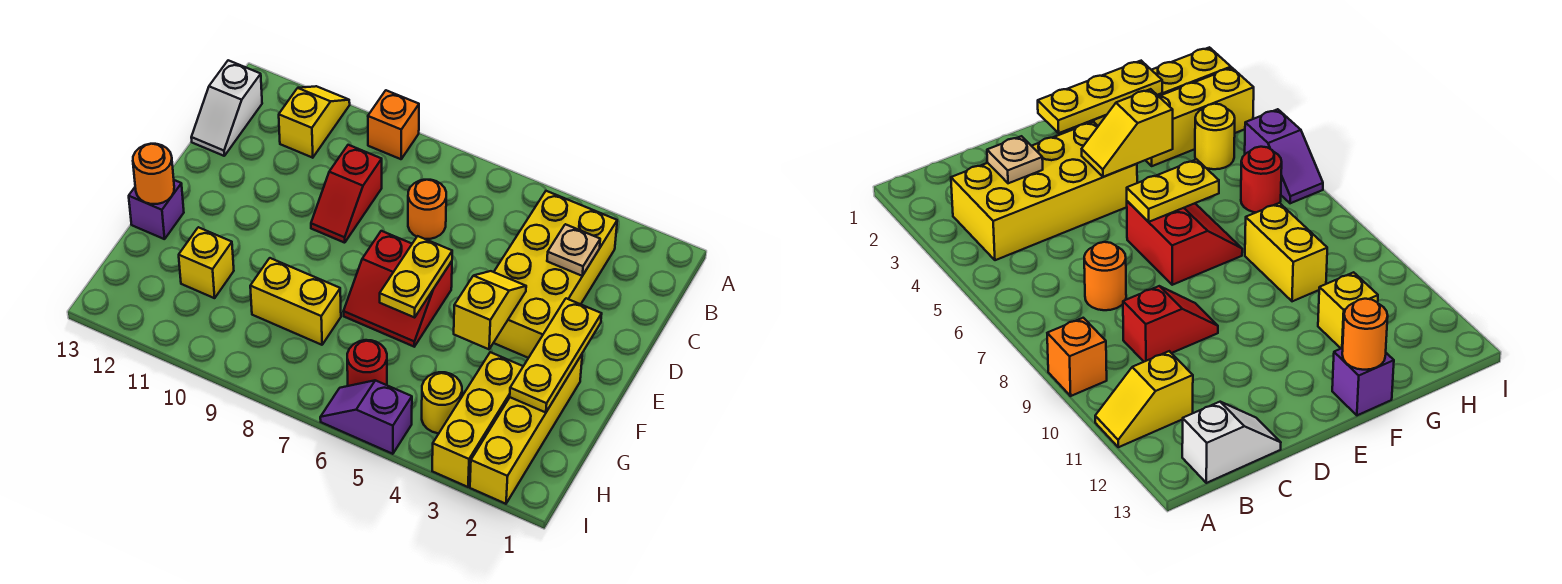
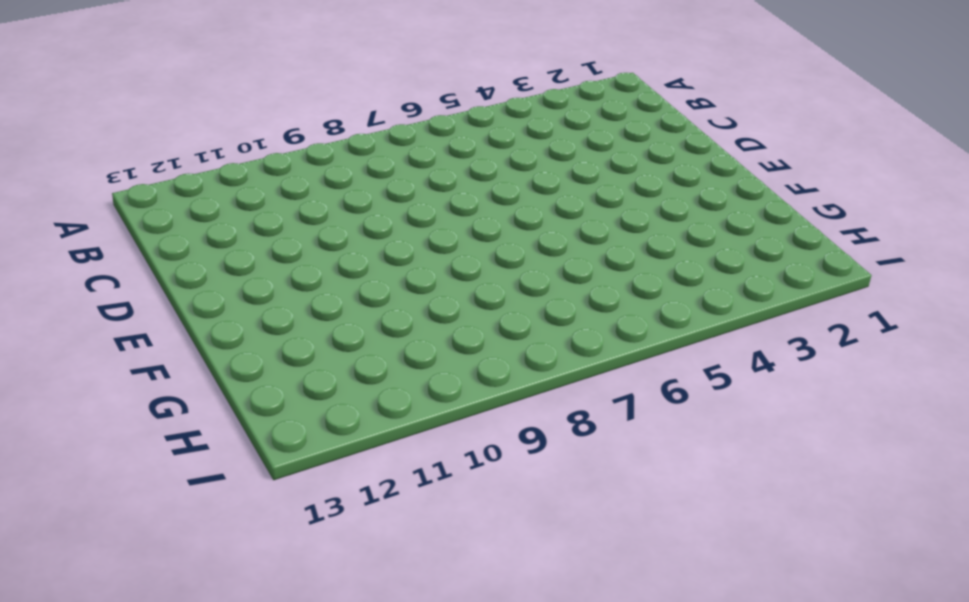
none -> orange brick A9 level 1
none -> yellow slope A11:B11 level 1 top B
none -> yellow brick B3:E4 level 1

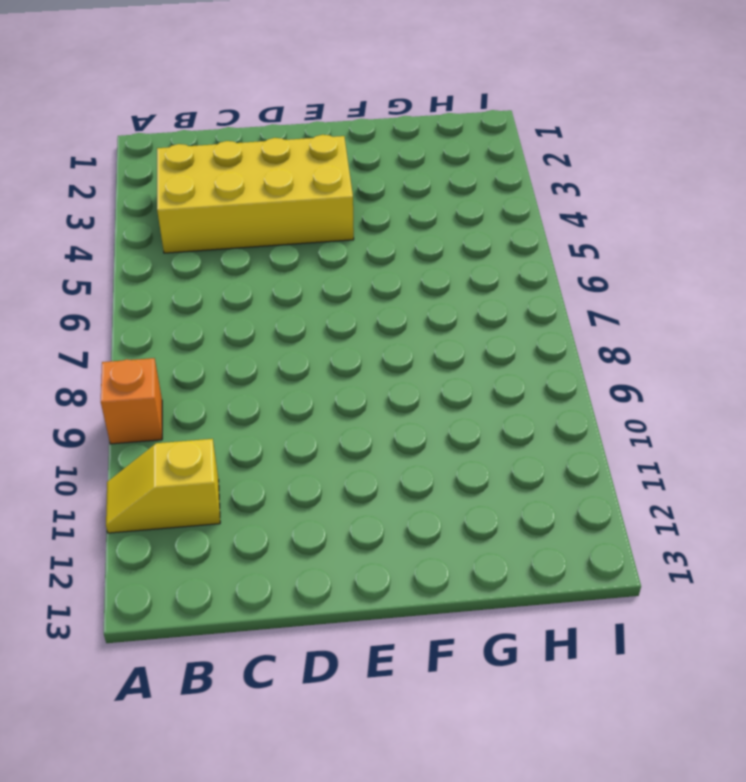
none -> white slope B13:C13 level 1 top B
none -> orange round brick C7 level 1
none -> red slope C9:D9 level 1 top C

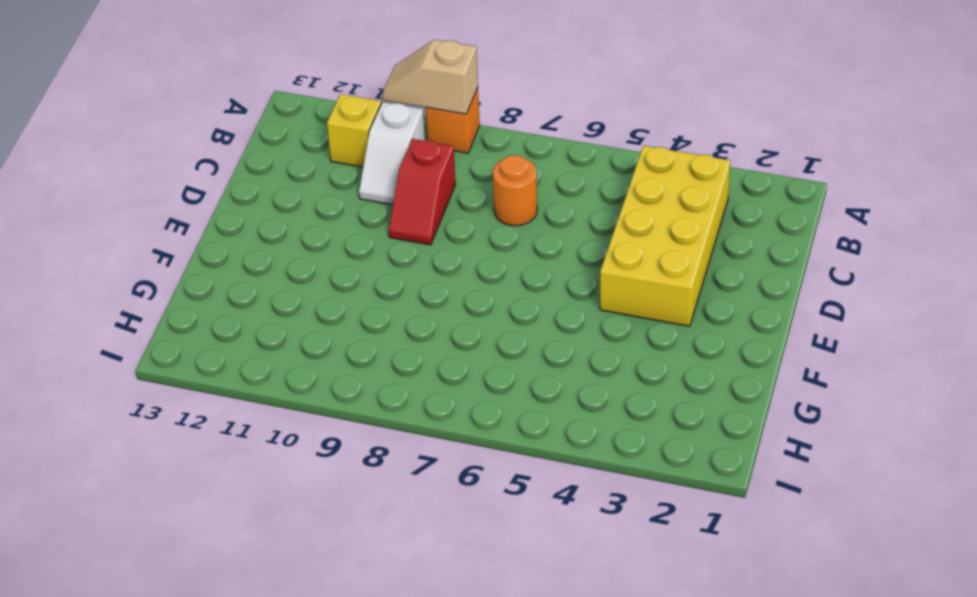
tan slope A9:A10 level 2 top 9 -> none
white slope B10:C10 level 1 top B -> white slope B13:C13 level 1 top B
none -> red slope E6:F7 level 1 top E
none -> yellow brick F2:I2 level 1
none -> purple brick F13 level 1

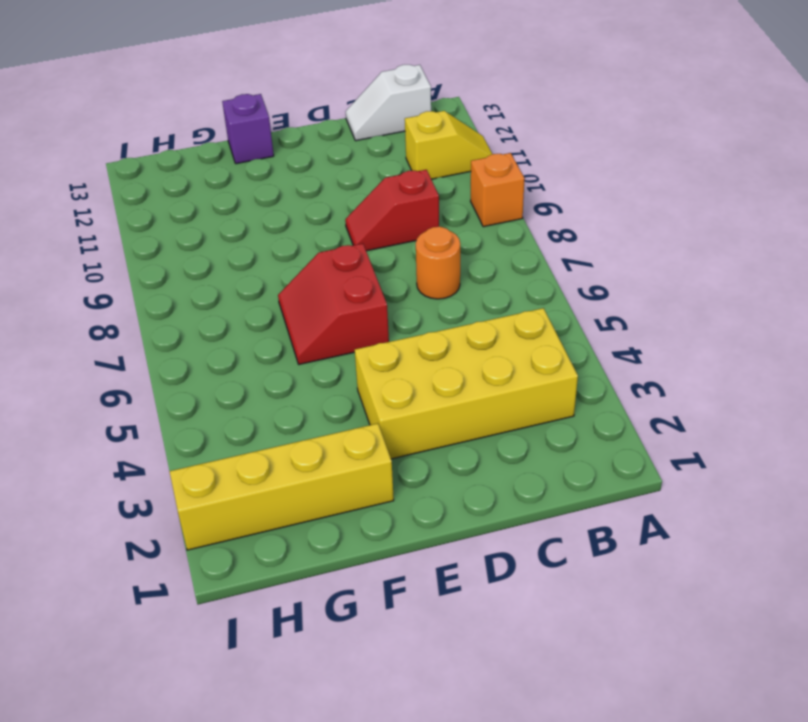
none -> yellow brick G3:I3 level 1
none -> yellow brick G8:G9 level 1
none -> yellow brick G11 level 1

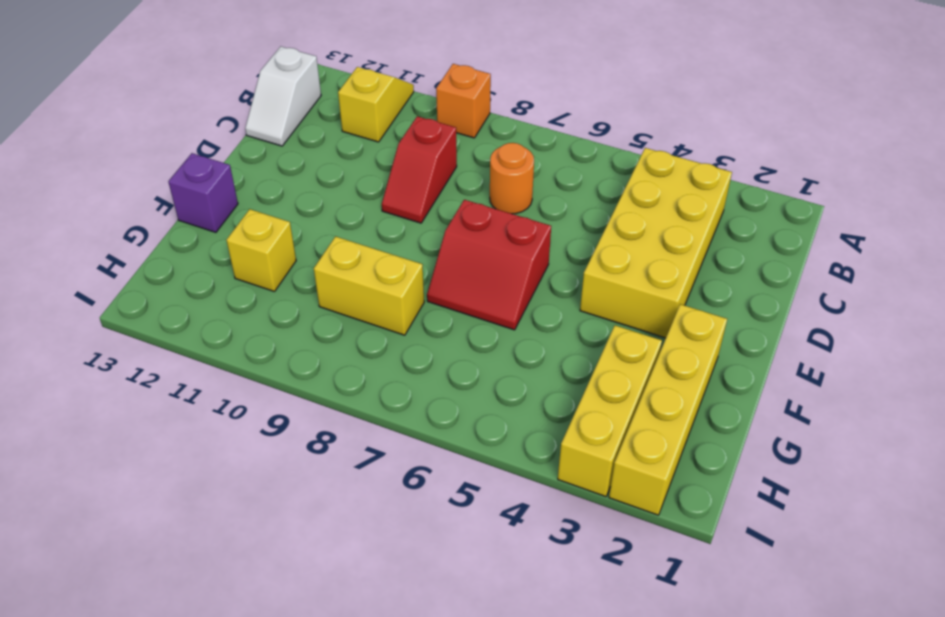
none -> yellow round brick H4 level 1
none -> red round brick H6 level 1
none -> purple slope I5:I6 level 1 top 5

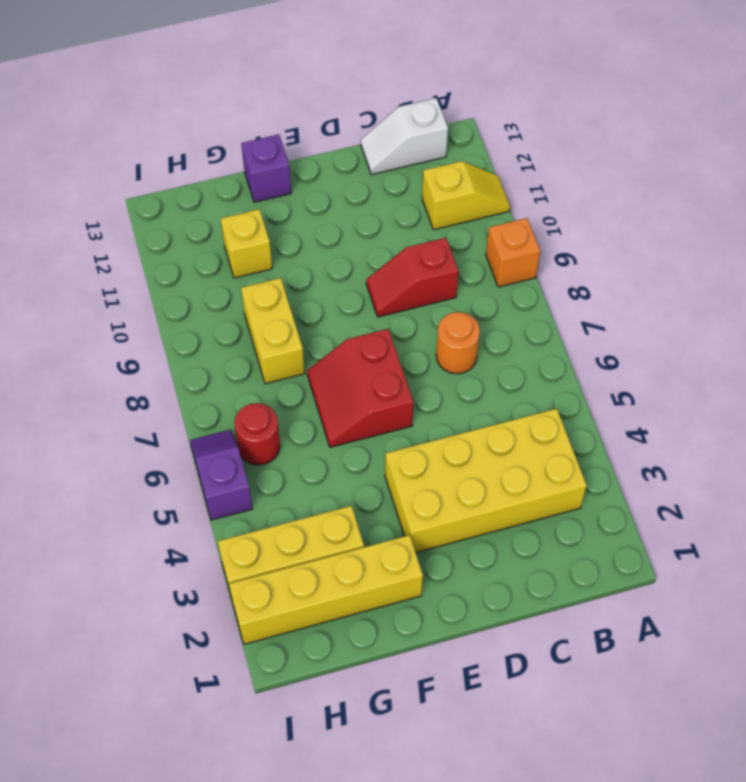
none -> yellow round brick H4 level 1
none -> tan plate C3 level 2
none -> yellow plate E2:G2 level 2

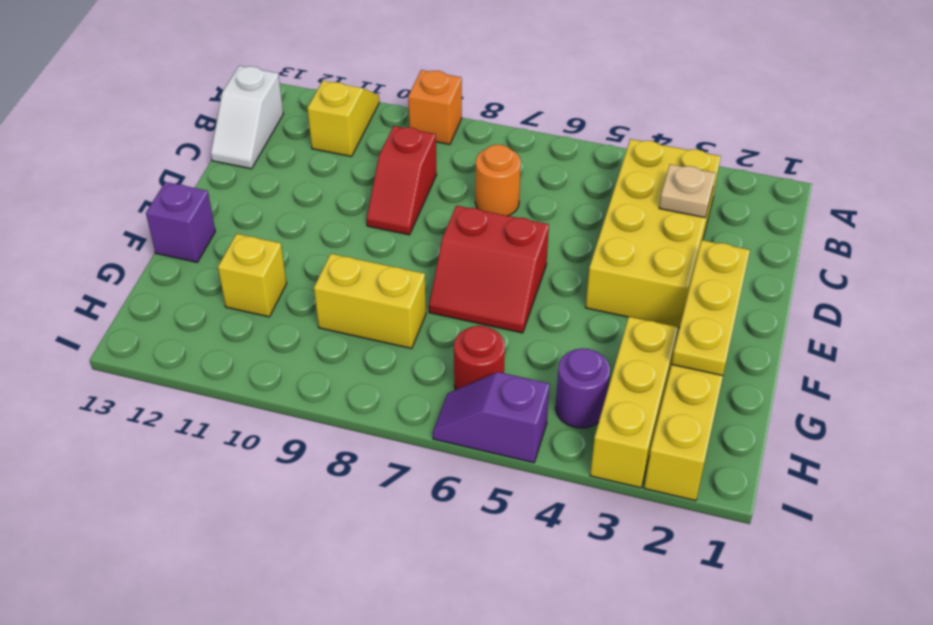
purple round brick H4 level 1 -> yellow round brick H4 level 1
none -> yellow slope E4:F4 level 2 top F
none -> yellow plate E6:F6 level 2
none -> orange round brick F13 level 2

